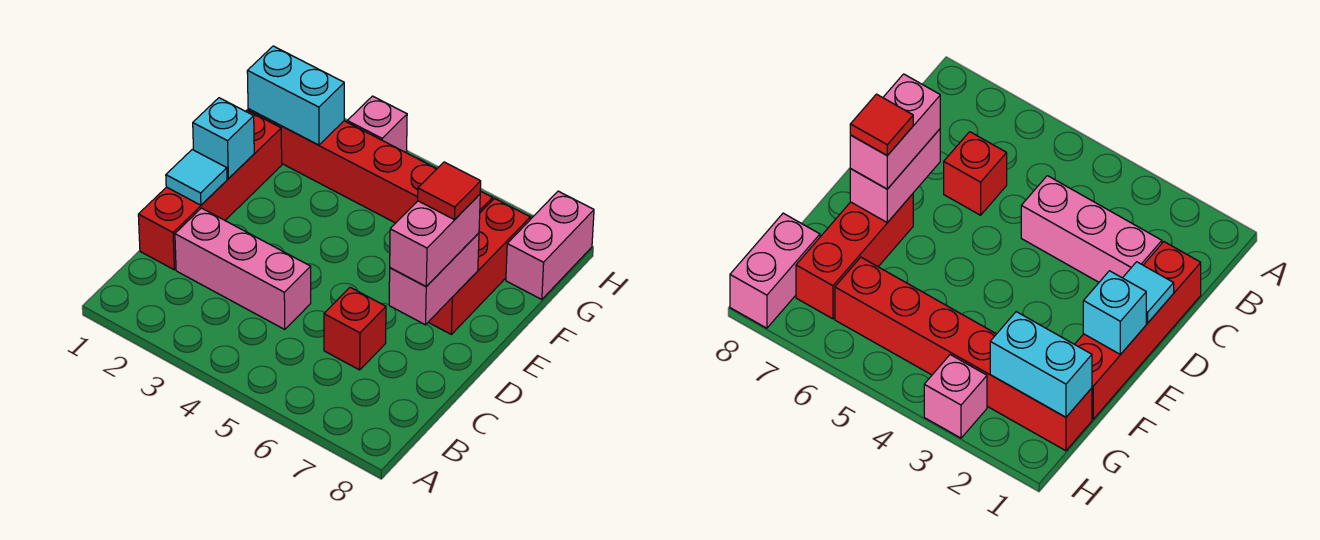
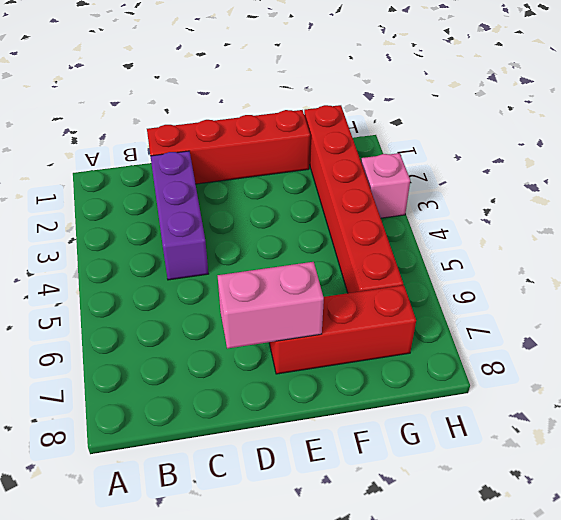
purple brick C2:C4 level 1 -> pink brick C2:C4 level 1
none -> red brick C6 level 1
none -> pink brick G8:H8 level 1
none -> cyan tile D1 level 2

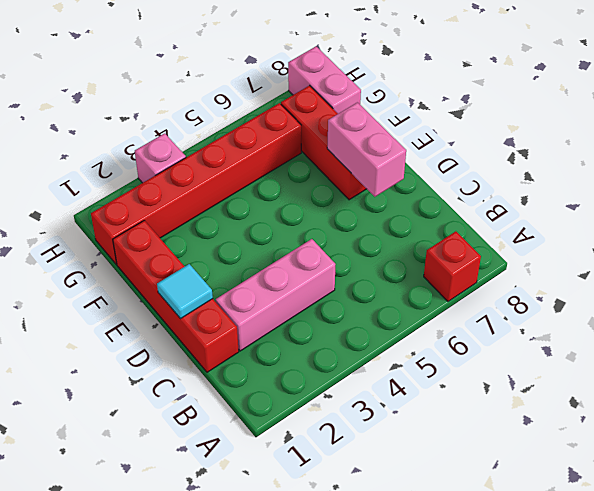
red brick A7 level 1 -> red brick C6 level 1
none -> cyan brick E1 level 2
none -> cyan brick G1:G2 level 2
none -> pink brick D7:E7 level 3

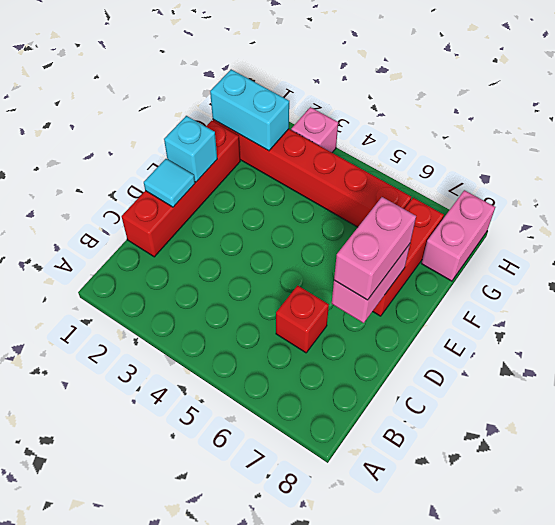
none -> pink brick C2:C4 level 1
none -> red tile E7 level 4

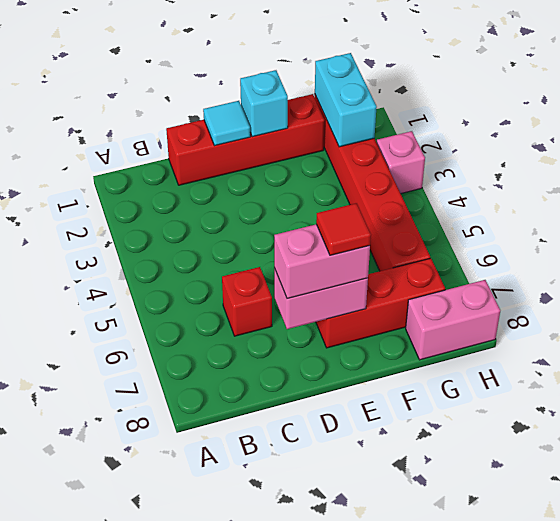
none -> pink brick C2:C4 level 1

